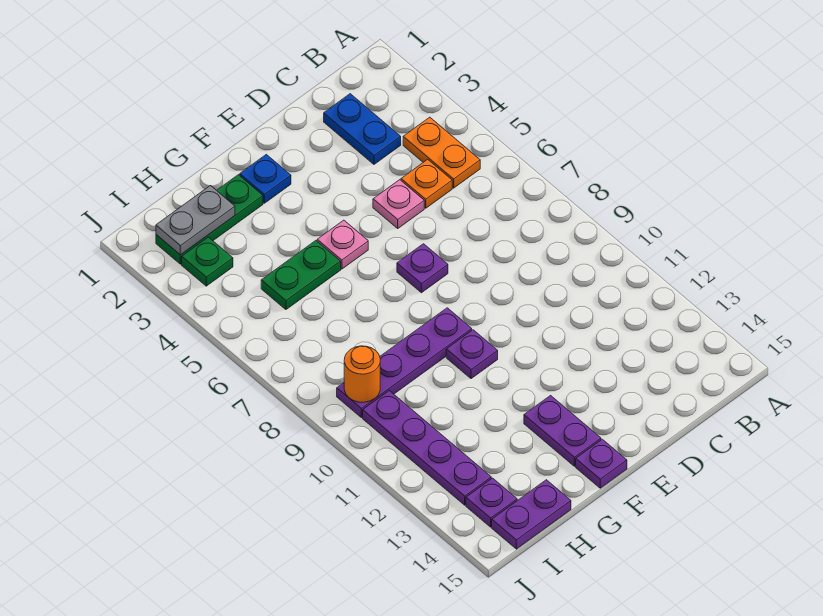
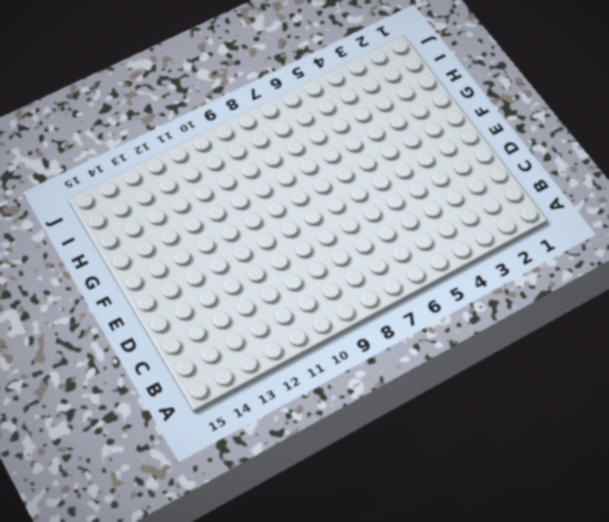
none -> orange plate B4:B5 level 1
none -> blue plate C2:C3 level 1
none -> orange plate C5 level 1

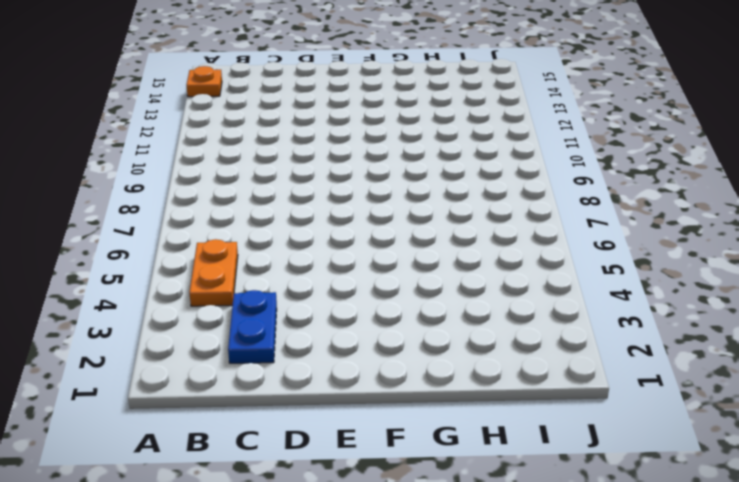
orange plate A14 level 1 -> orange plate C5 level 1
none -> pink plate D5 level 1
none -> purple plate E7 level 1
none -> blue plate F2 level 1

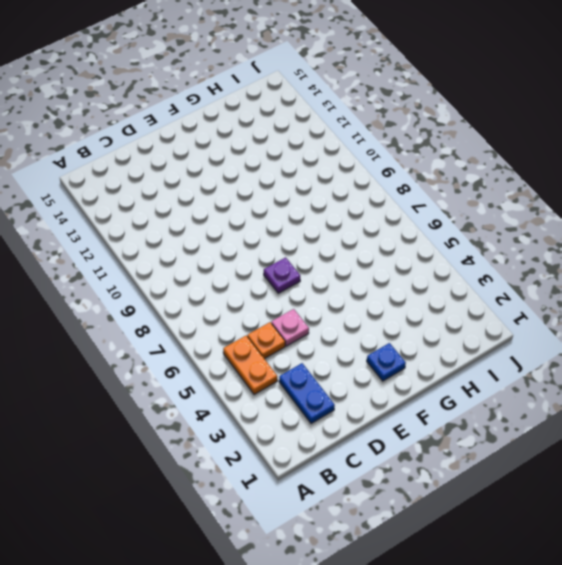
none -> pink plate F5 level 1
none -> purple plate F9:I9 level 1
none -> purple plate F10 level 1

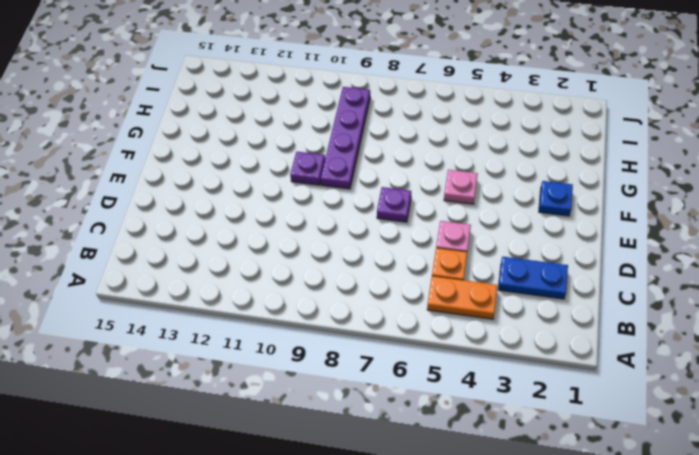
none -> purple plate F13:F14 level 1
none -> purple plate F15 level 1
none -> green plate G2:I2 level 1

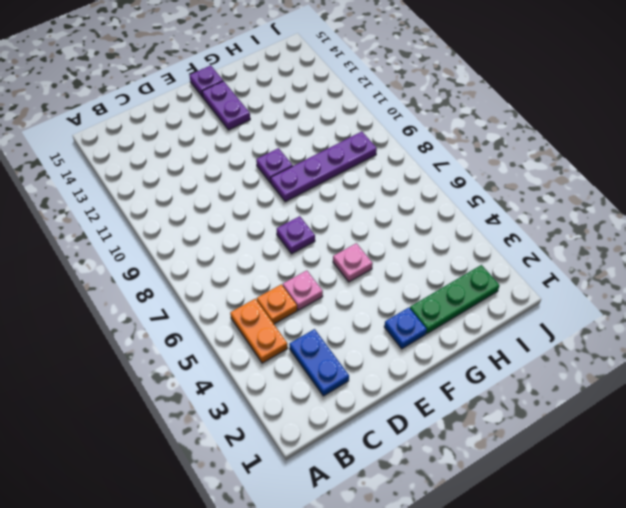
none -> green plate G5:H5 level 1
none -> purple plate H15:I15 level 1
none -> green plate I3 level 1

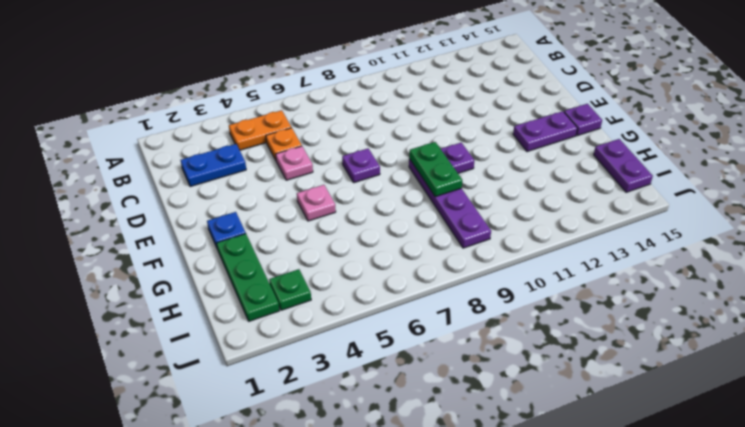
green plate F9:G9 level 2 -> green plate G5:H5 level 1
none -> purple plate I10:I13 level 1
none -> purple plate I14 level 1
none -> grey plate H2:I2 level 2

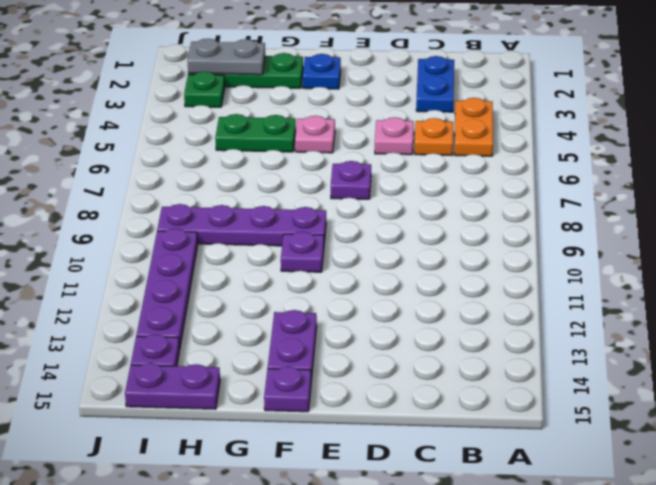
none -> orange round brick I9 level 2

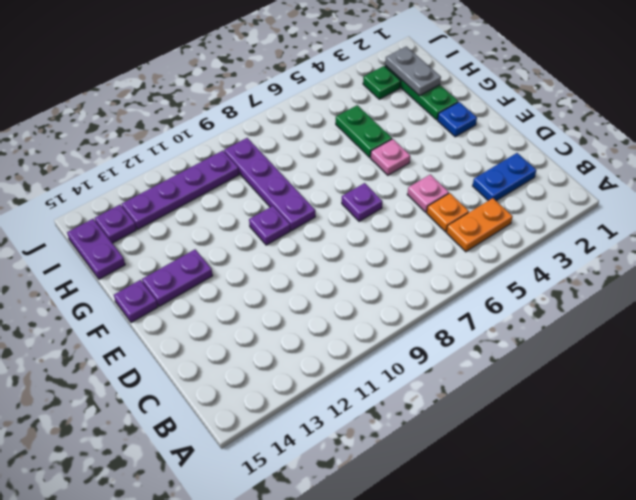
none -> orange round brick I9 level 2

